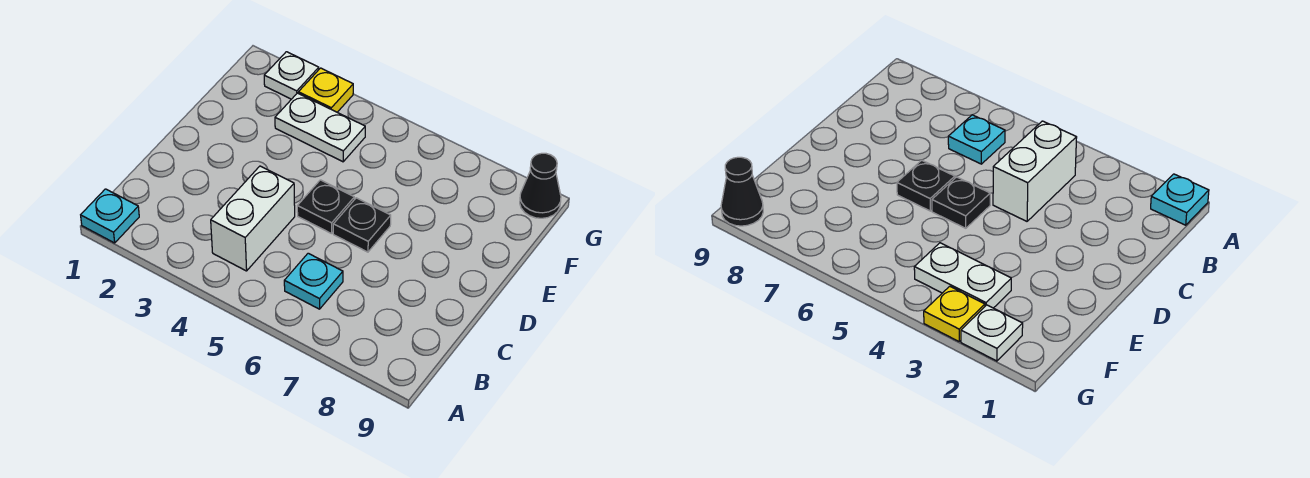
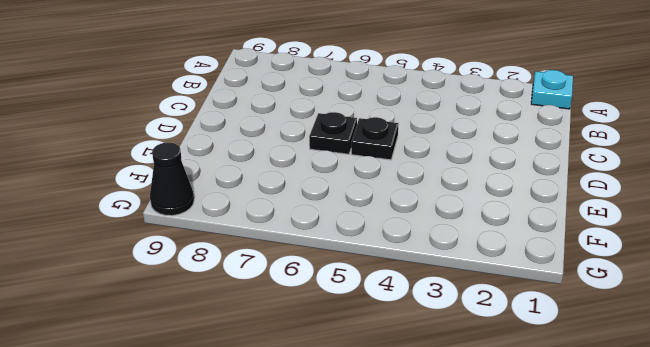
none -> white brick B4:C4 level 1
none -> cyan plate B6 level 1

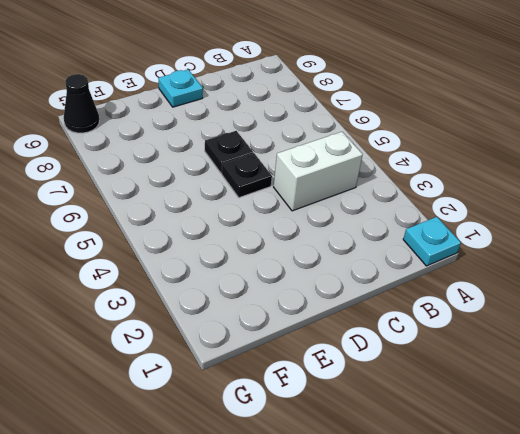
cyan plate D9 level 1 -> cyan plate B6 level 1
none -> white plate F3:F4 level 1
none -> white plate G2 level 1

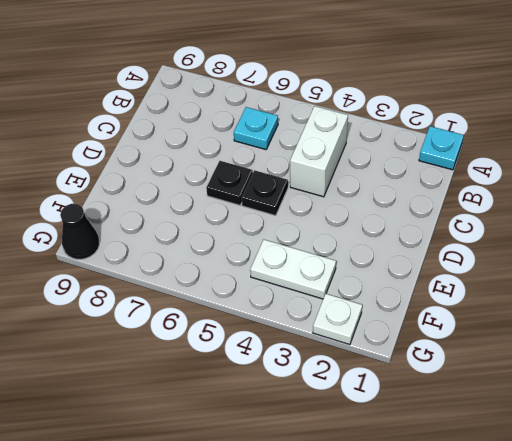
none -> yellow plate G3 level 1

